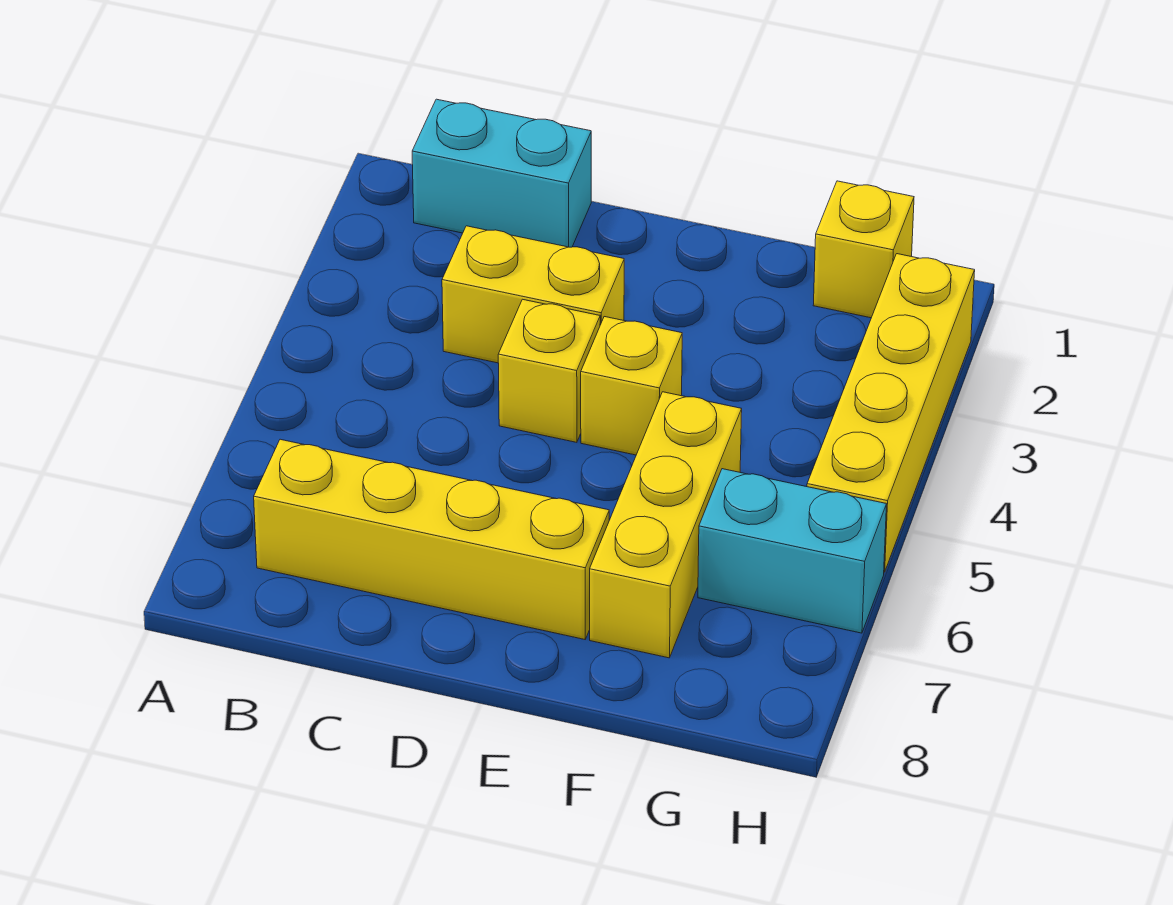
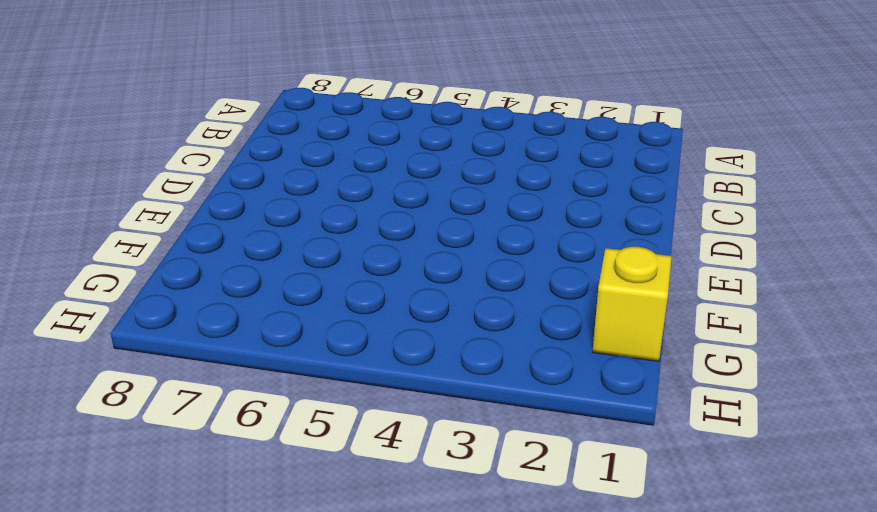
none -> cyan brick B1:C1 level 1
none -> yellow brick B7:E7 level 1

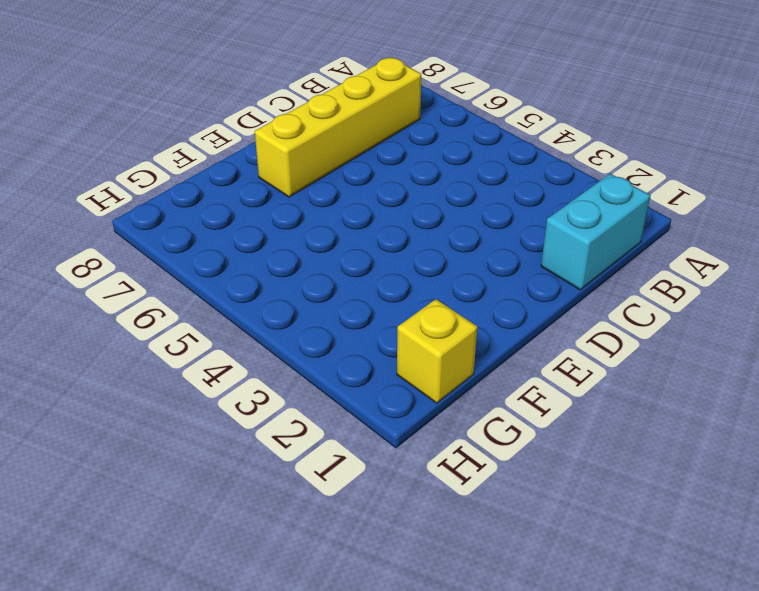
none -> yellow brick C3:D3 level 1
none -> yellow brick D4 level 1

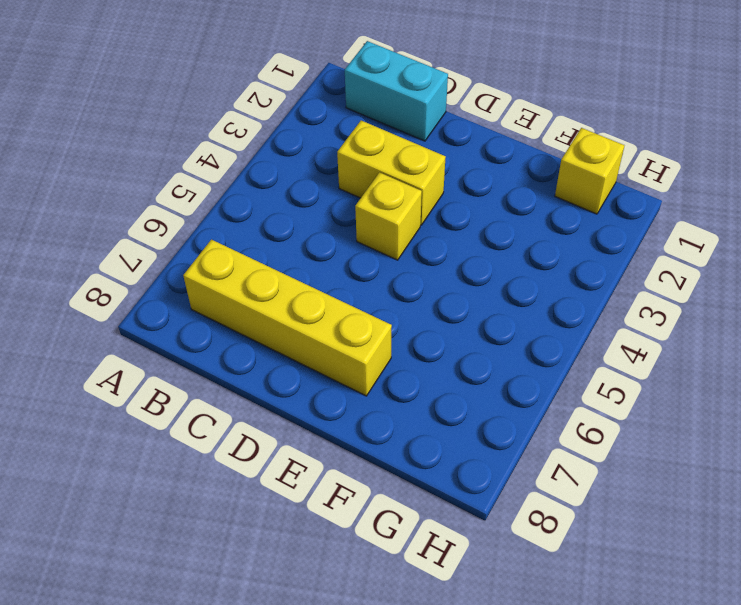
none -> yellow brick E4 level 1
none -> yellow brick F5:F7 level 1

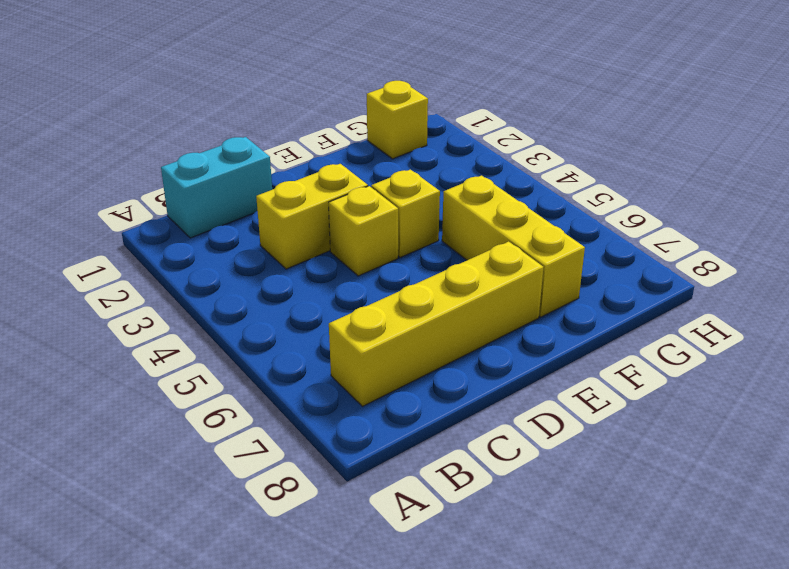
none -> cyan brick G6:H6 level 1
none -> yellow brick H2:H5 level 1

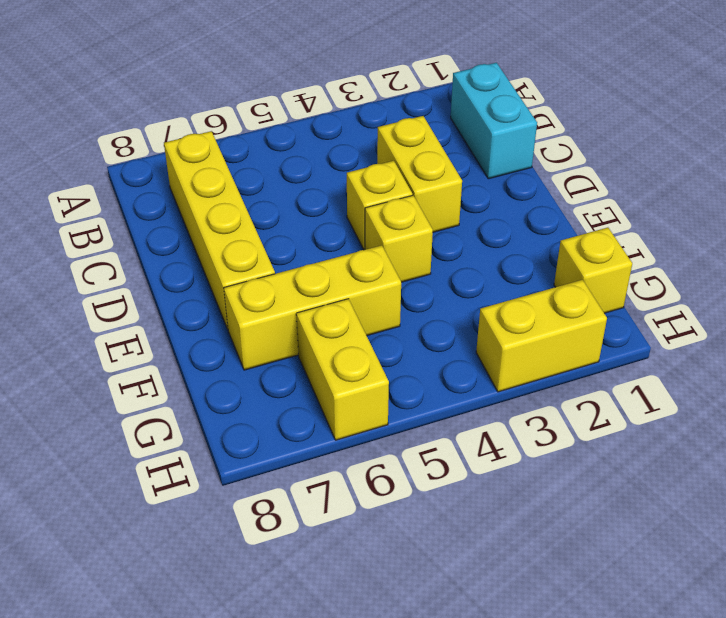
yellow brick G6:H6 level 1 -> cyan brick G6:H6 level 1
yellow brick H2:H3 level 1 -> yellow brick H2:H5 level 1

